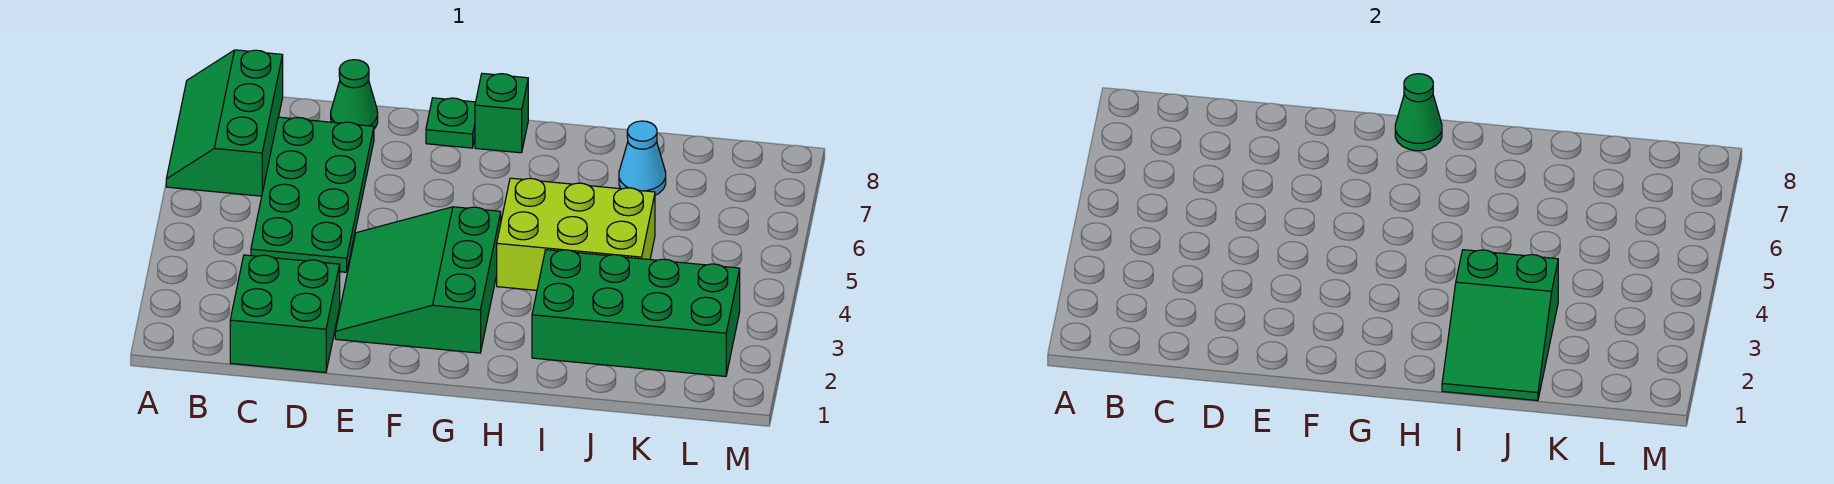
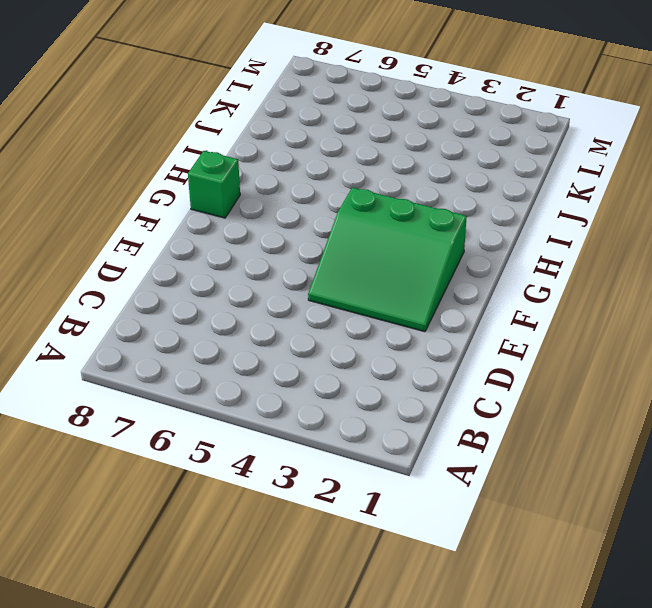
none -> green slope A6:B8 level 1 top B
none -> green brick C1:D2 level 1
none -> green plate C4:D7 level 1

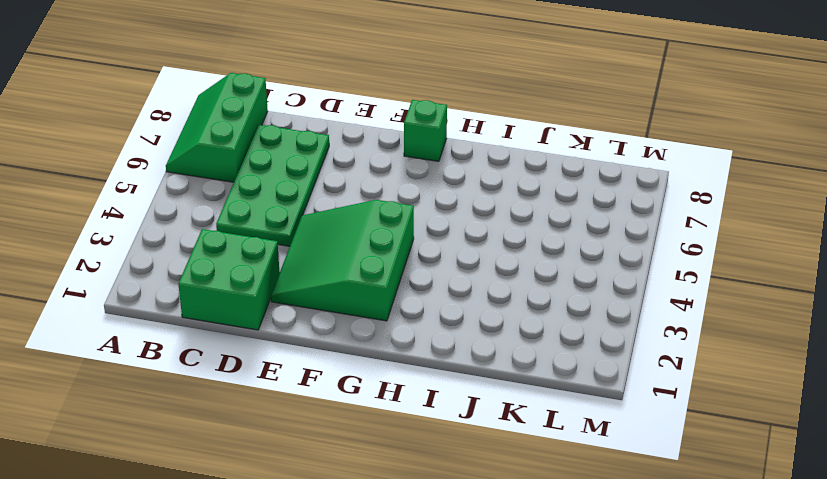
none -> green cone D8 level 1
none -> green plate F8 level 1
none -> lime brick H4:J5 level 1

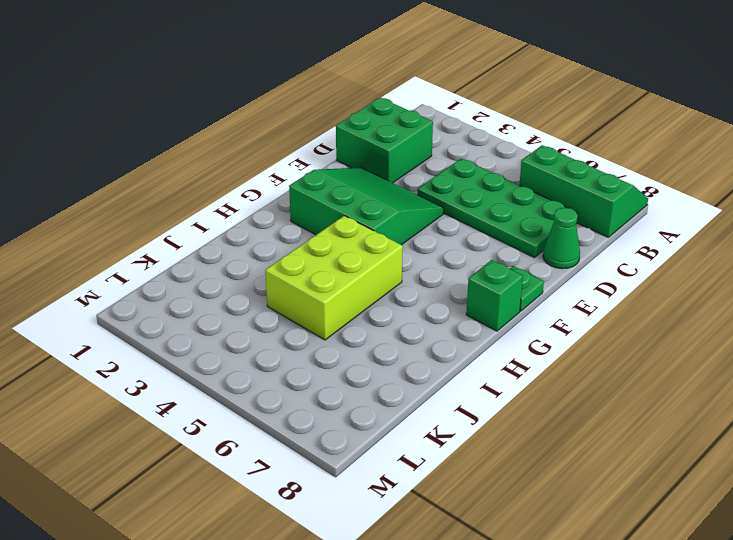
none -> green brick I2:L3 level 1
none -> cyan cone J7 level 1
none -> green cone G8 level 2

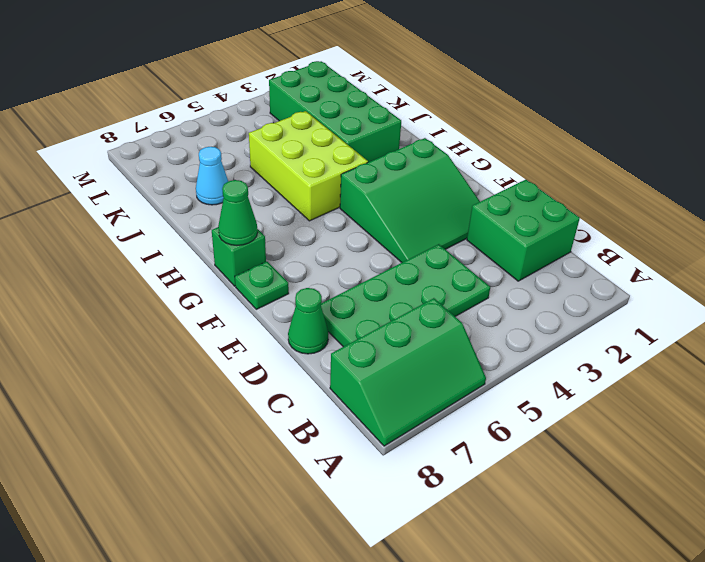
none -> green slope I1:J3 level 2 top 3

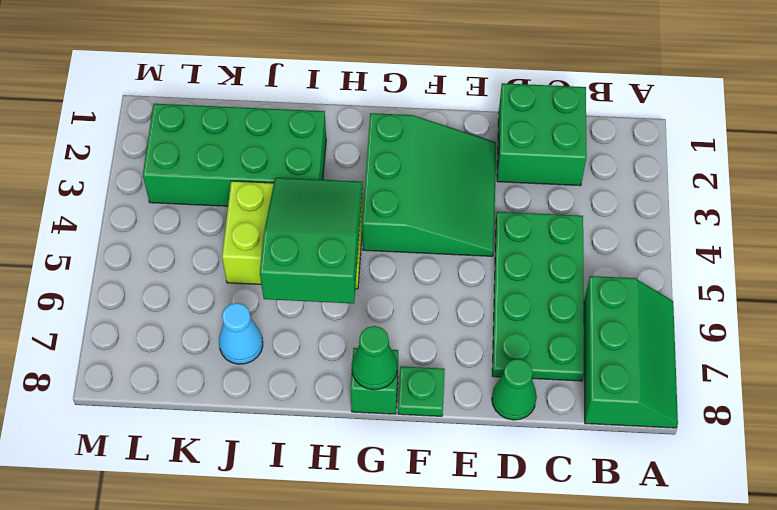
green slope H4:I6 level 2 top 6 -> green slope I1:J3 level 2 top 3

